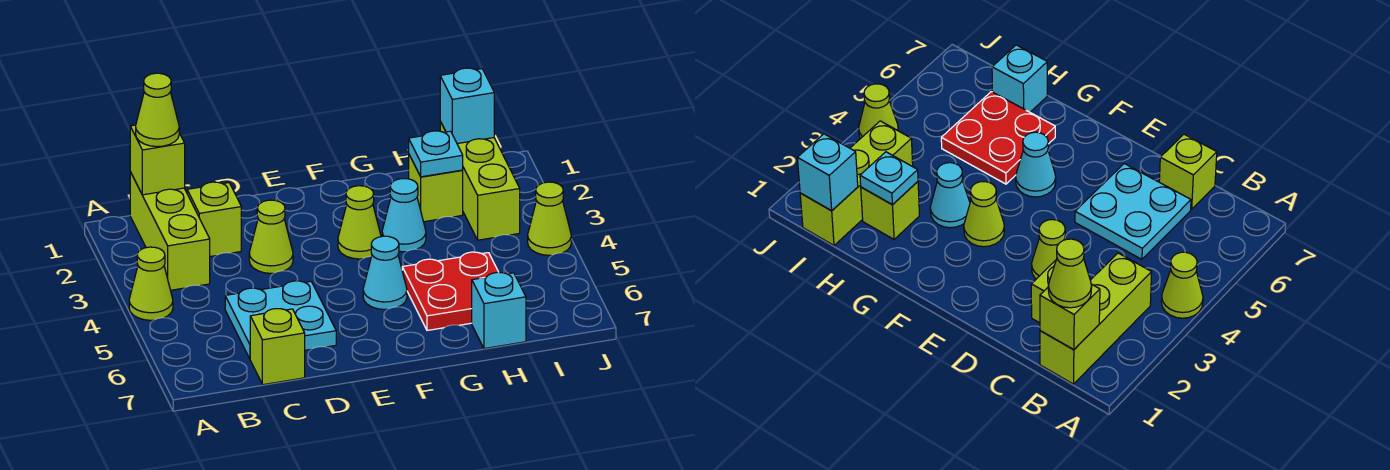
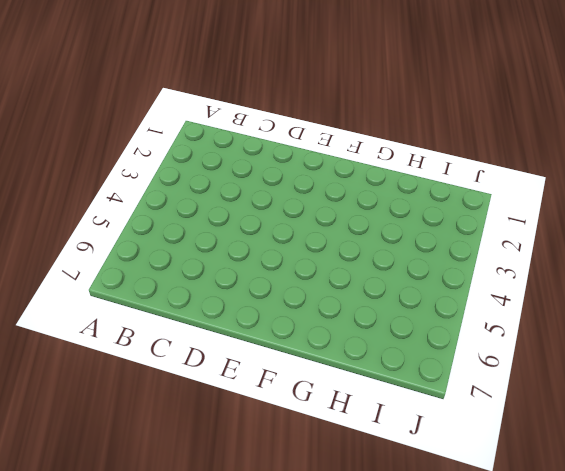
none -> lime cone A4 level 1
none -> lime brick B1:B3 level 1
none -> lime brick C2 level 1

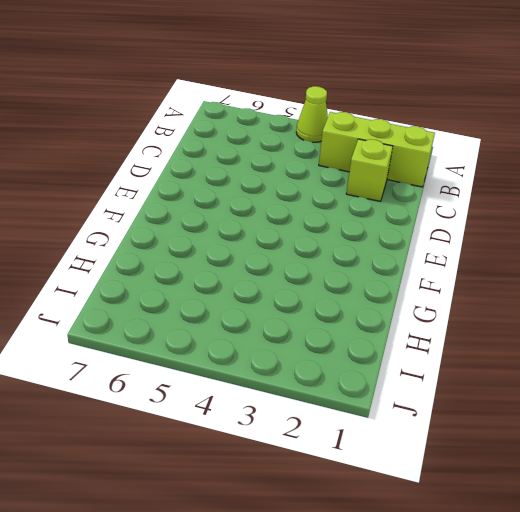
none -> cyan plate C5:D6 level 1
none -> lime brick C7 level 1
none -> lime cone D3 level 1

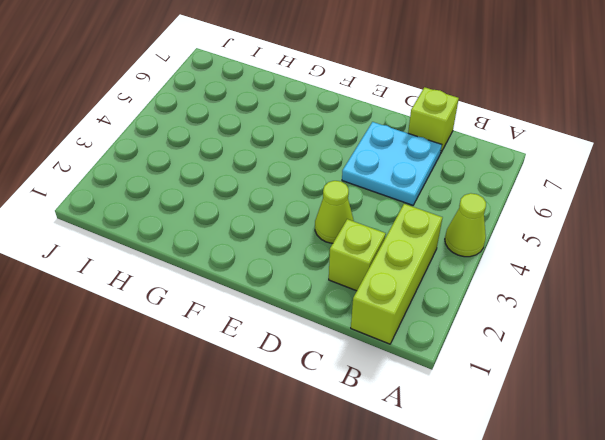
none -> lime cone F3 level 1
none -> cyan cone F5 level 1
none -> cyan cone G3 level 1

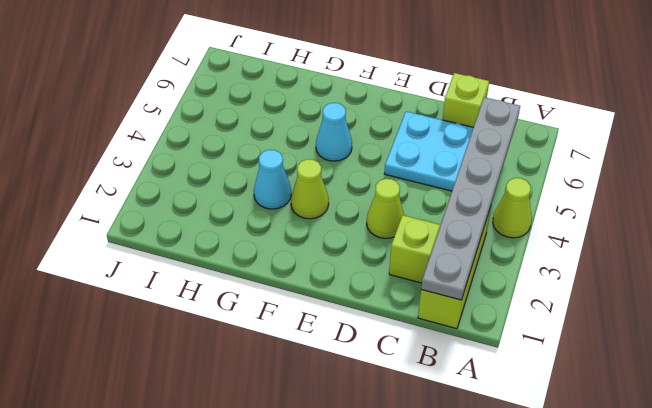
grey plate B1:B6 level 2 -> lime brick B1 level 2
none -> red plate G5:H6 level 1
none -> lime brick H2 level 1
none -> cyan brick H7 level 1

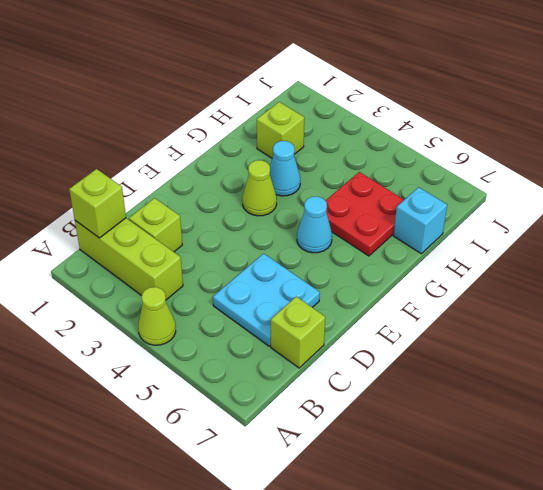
none -> lime cone D3 level 1
none -> lime brick I1:I3 level 1
none -> lime cone J4 level 1

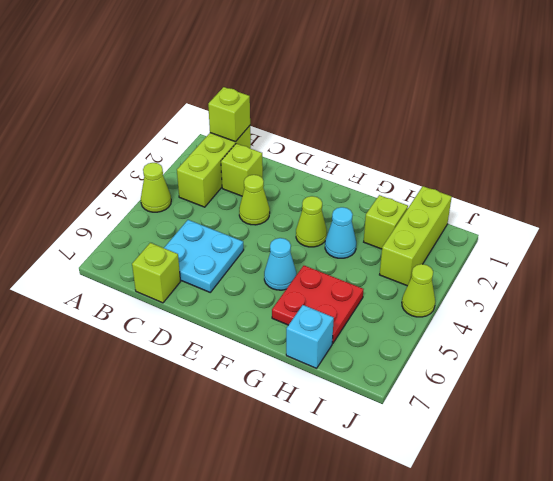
none -> cyan plate H2 level 2
none -> cyan brick I1 level 2
none -> lime cone B1 level 3

